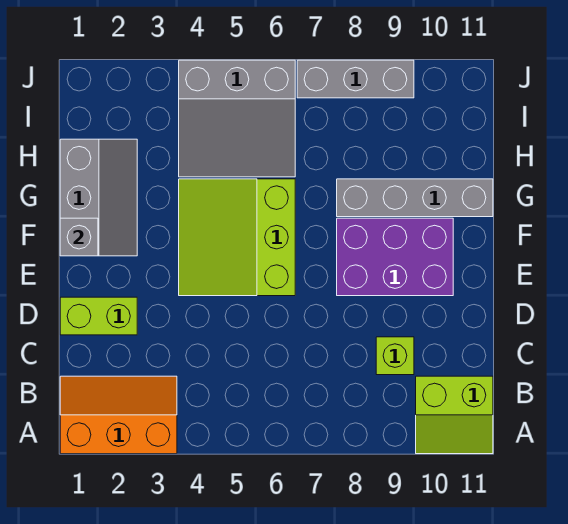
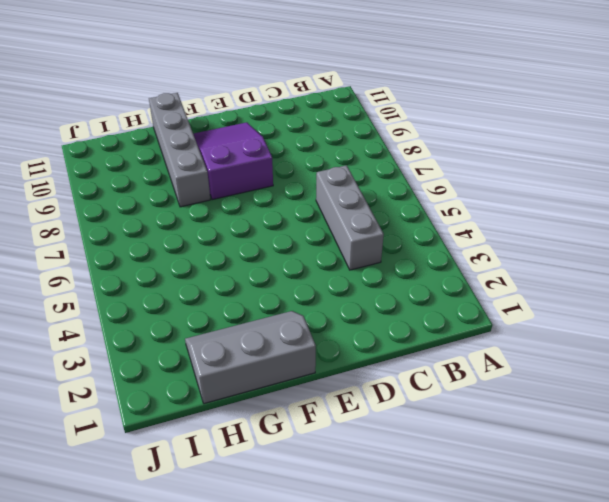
grey brick C4:C6 level 1 -> grey brick J7:J9 level 1
purple slope E8:F10 level 1 top 8 -> purple brick E8:F10 level 1
none -> orange slope A1:B3 level 1 top A
none -> lime slope A10:B11 level 1 top B

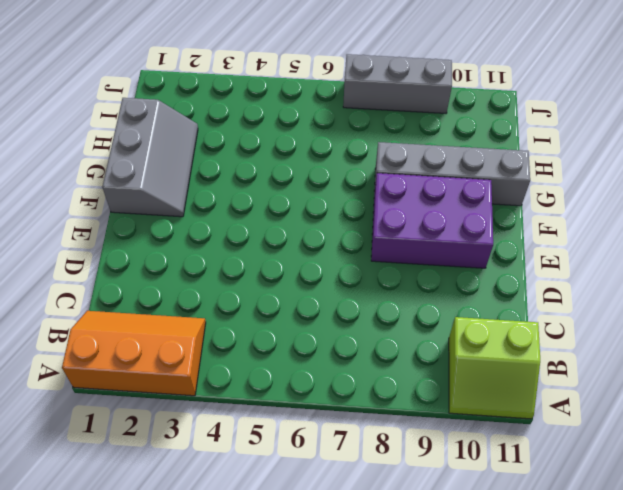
none -> lime brick C9 level 1
none -> lime brick D1:D2 level 1

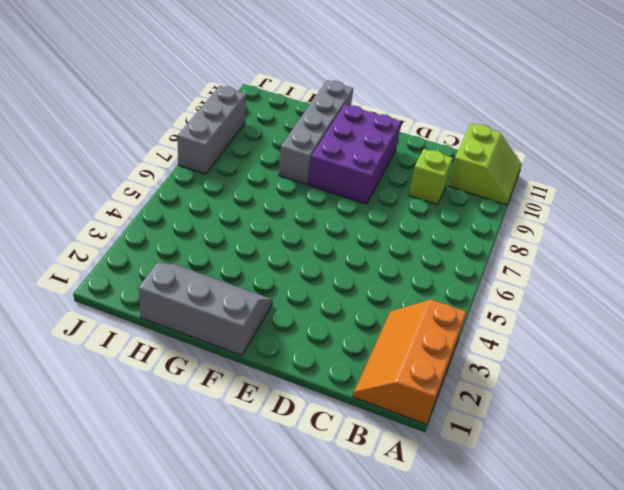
none -> lime brick D1:D2 level 1
none -> lime slope E4:G6 level 1 top 6

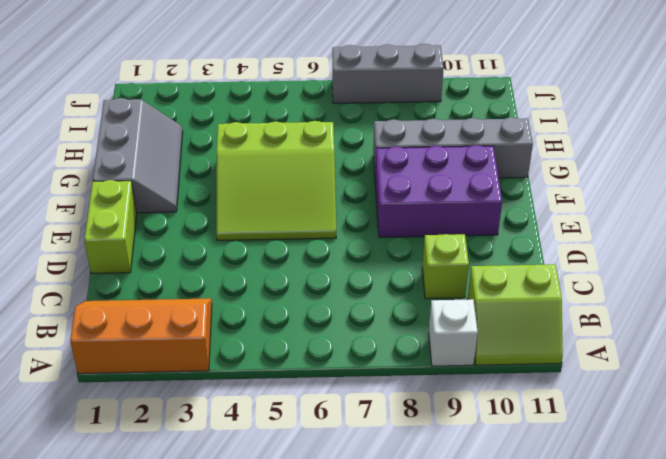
white brick A9 level 1 -> none
lime brick D1:E1 level 1 -> lime brick D1:D2 level 1
lime slope E4:G6 level 1 top G -> lime slope E4:G6 level 1 top 6
none -> grey slope H4:J6 level 1 top J
none -> grey brick F1 level 2

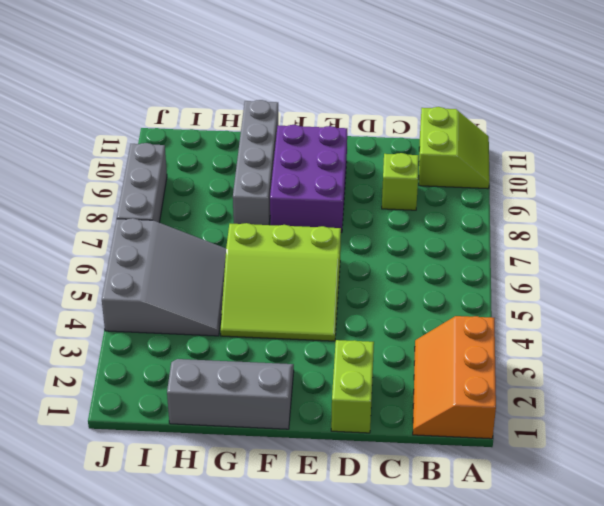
none -> grey brick F1 level 2

